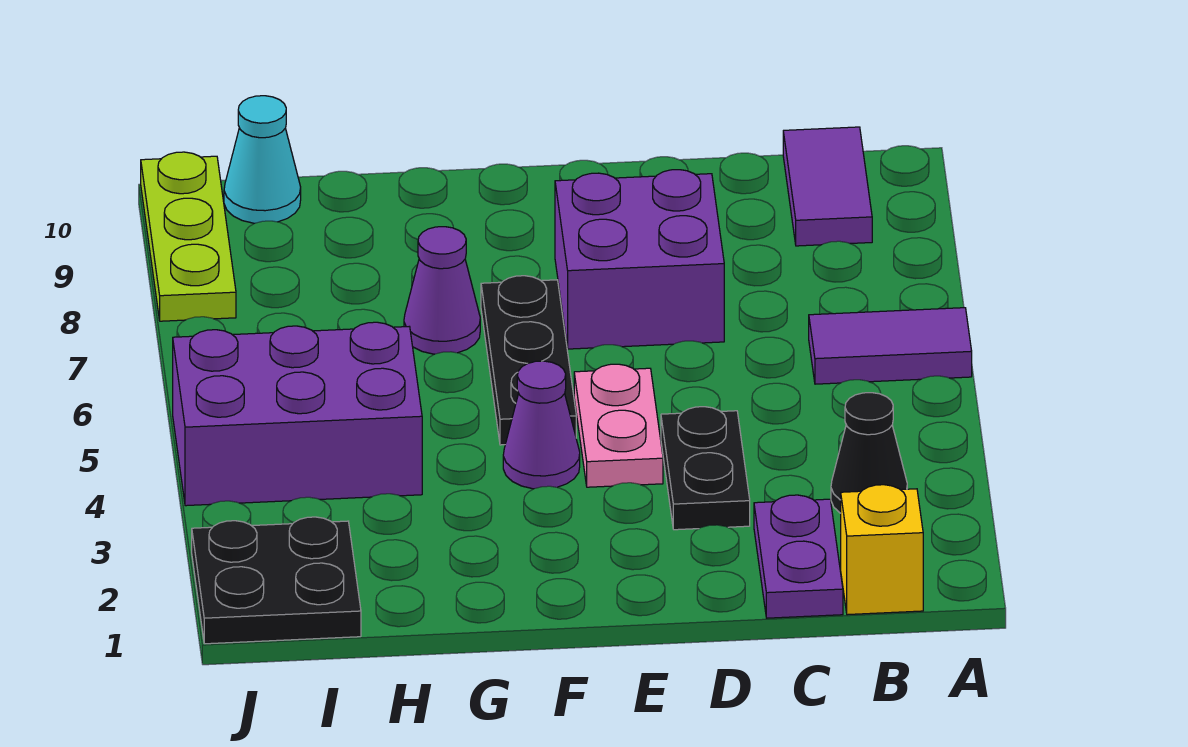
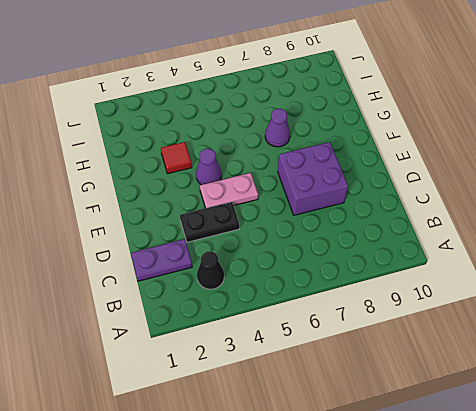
red tile G3 level 1 -> none
none -> purple tile A6:B6 level 1
none -> yellow brick B1 level 1
none -> purple tile B9:B10 level 1

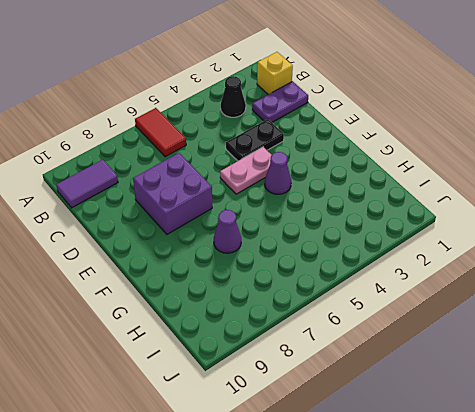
red tile A6:B6 level 1 -> purple tile A6:B6 level 1
none -> black plate F5:F7 level 1
none -> purple brick H4:J5 level 1
none -> black plate I1:J2 level 1

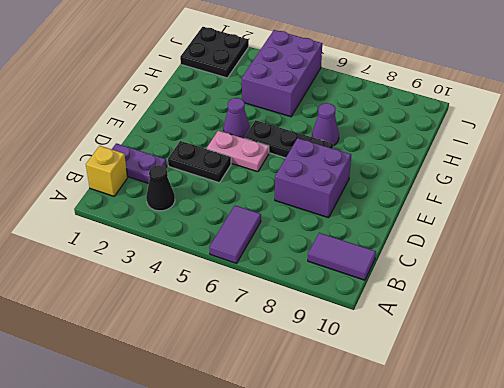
none -> cyan cone I10 level 1
none -> lime plate J8:J10 level 1

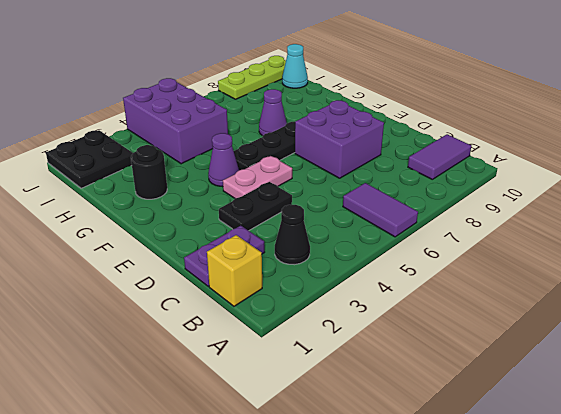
black round brick G2 level 1 -> none

